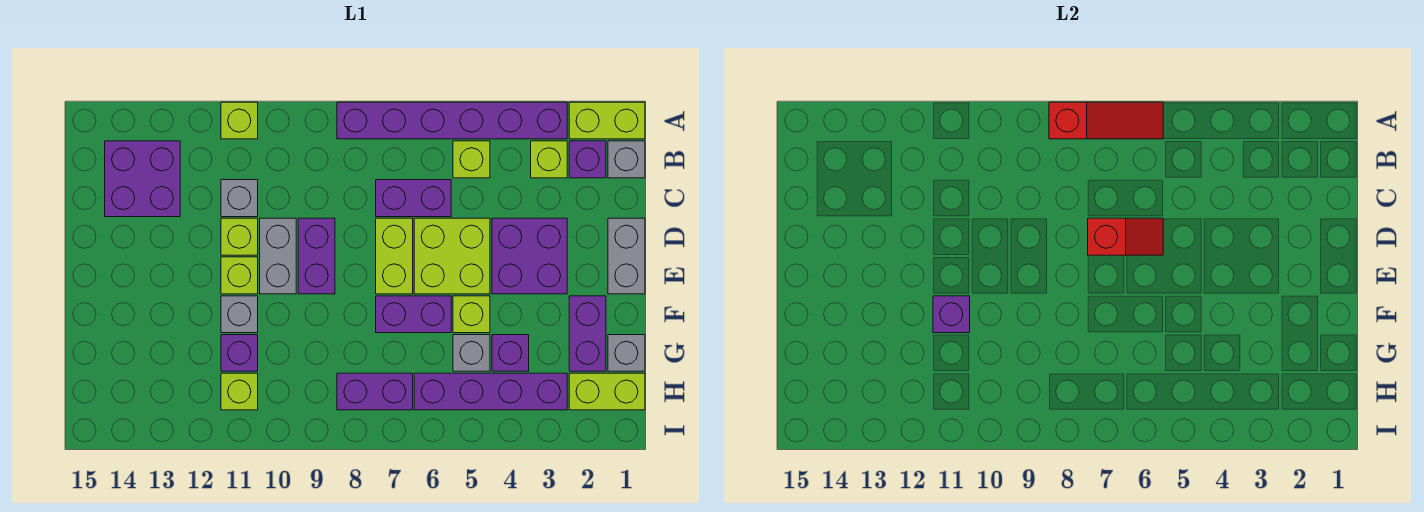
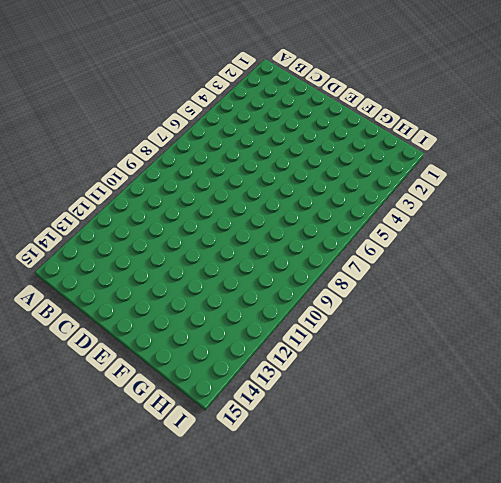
none -> lime brick A1:A2 level 1
none -> purple brick A3:A8 level 1
none -> lime brick A11 level 1
none -> grey brick B1 level 1

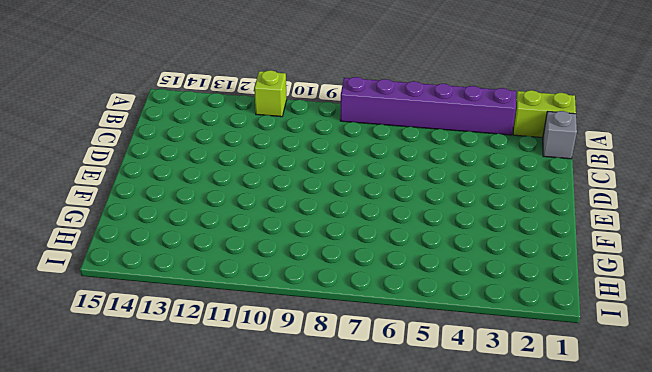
none -> purple brick B2 level 1
none -> lime brick B3 level 1
none -> lime brick B5 level 1
none -> purple brick B13:C14 level 1

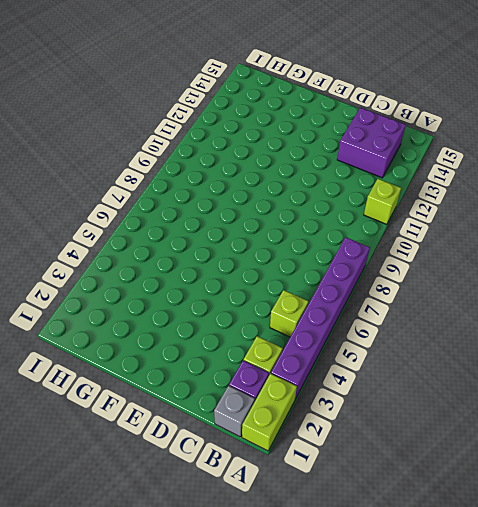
none -> purple brick C6:C7 level 1
none -> grey brick C11 level 1
none -> grey brick D1:E1 level 1
none -> purple brick D3:E4 level 1

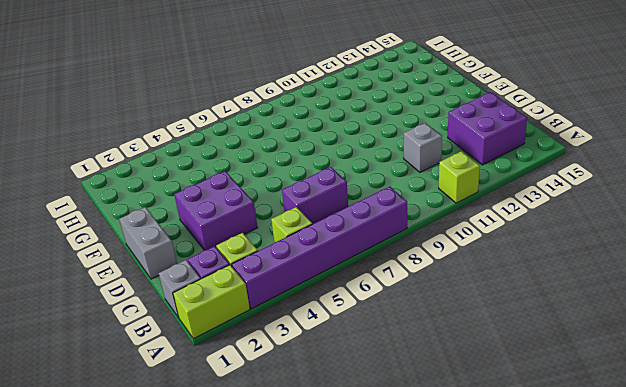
none -> lime brick D5:E6 level 1
none -> lime brick D7:E7 level 1
none -> purple brick D9:E9 level 1
none -> grey brick D10:E10 level 1

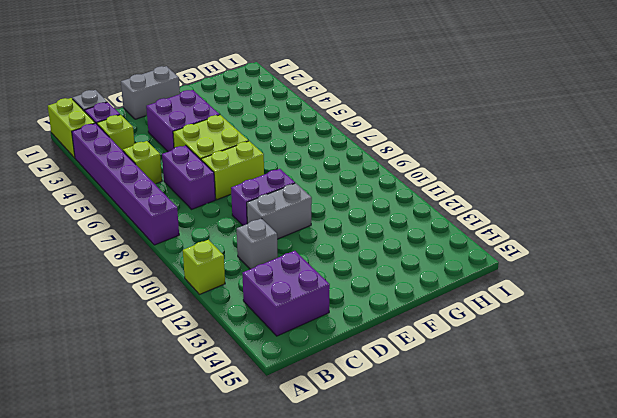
none -> lime brick D11 level 1
none -> lime brick E11 level 1
none -> purple brick F2:G2 level 1
none -> lime brick F5 level 1

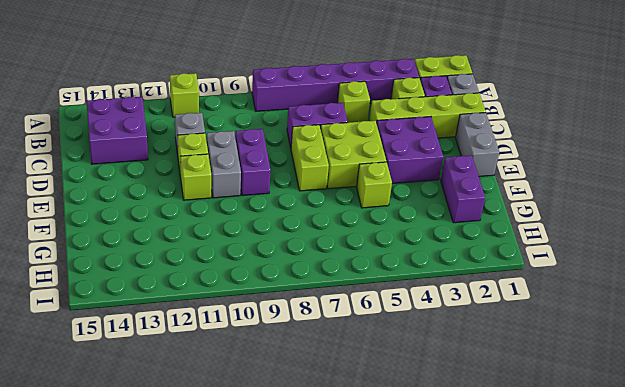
lime brick C1:C4 level 1 -> none
none -> purple brick F6:F7 level 1
none -> grey brick F11 level 1
none -> grey brick G1 level 1
none -> purple brick G4 level 1

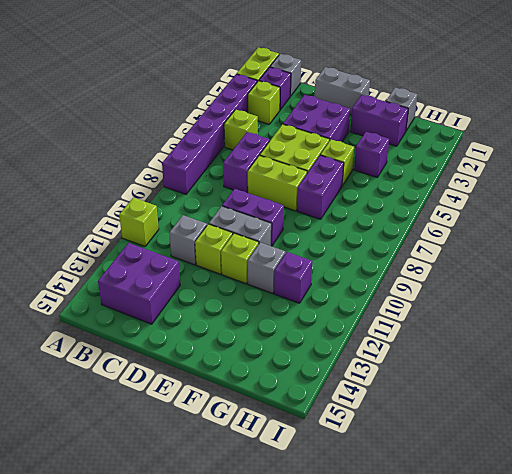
none -> grey brick G5 level 1
none -> lime brick H1:H2 level 1
none -> purple brick H3:H6 level 1
none -> purple brick H7:H8 level 1

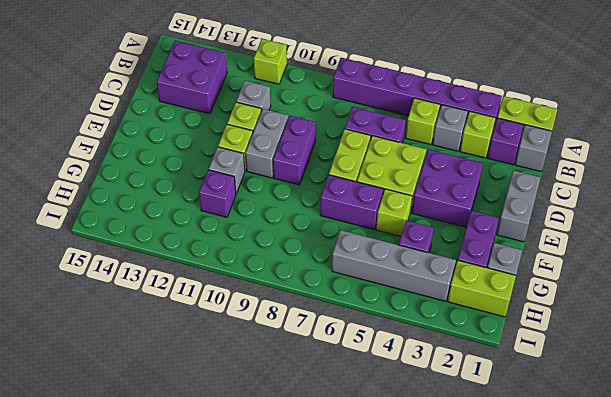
grey brick B4 level 1 -> grey brick G5 level 1
grey brick H3:H6 level 1 -> purple brick H3:H6 level 1
none -> purple brick H7:H8 level 1
none -> lime brick H11 level 1
none -> red slope A6:A8 level 2 top 8
none -> red slope D6:D7 level 2 top 7

